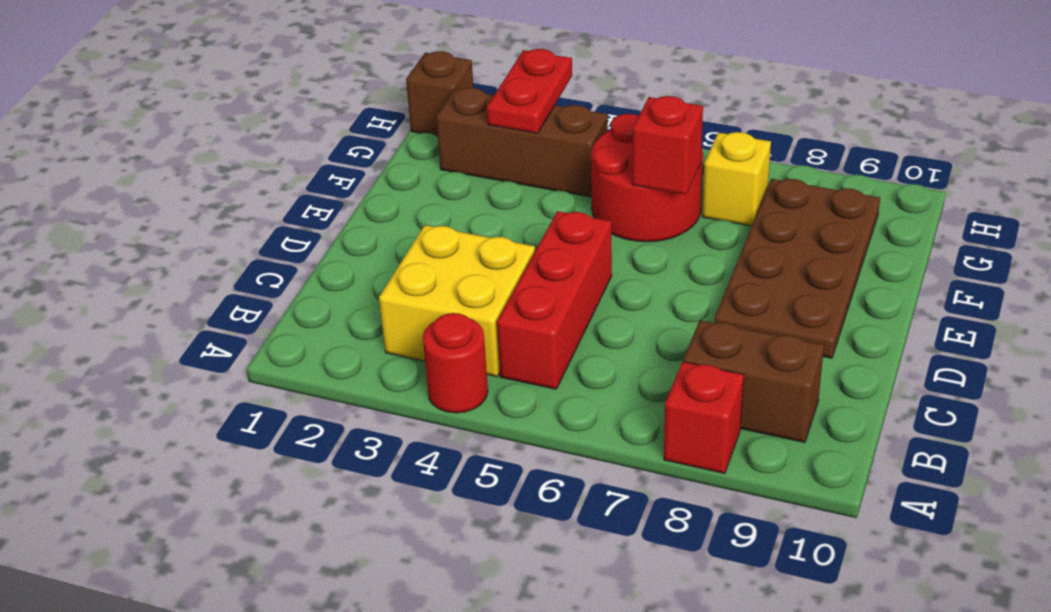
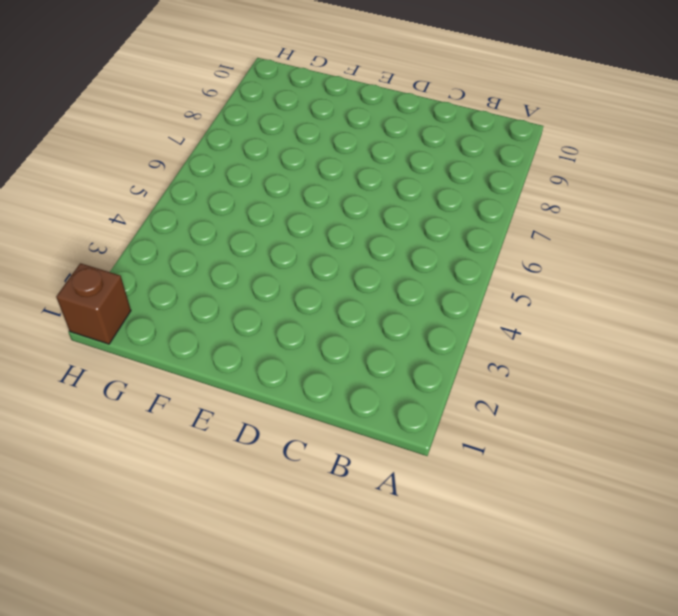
none -> red round brick A4 level 1
none -> red brick A8 level 1
none -> yellow brick B3:C4 level 1

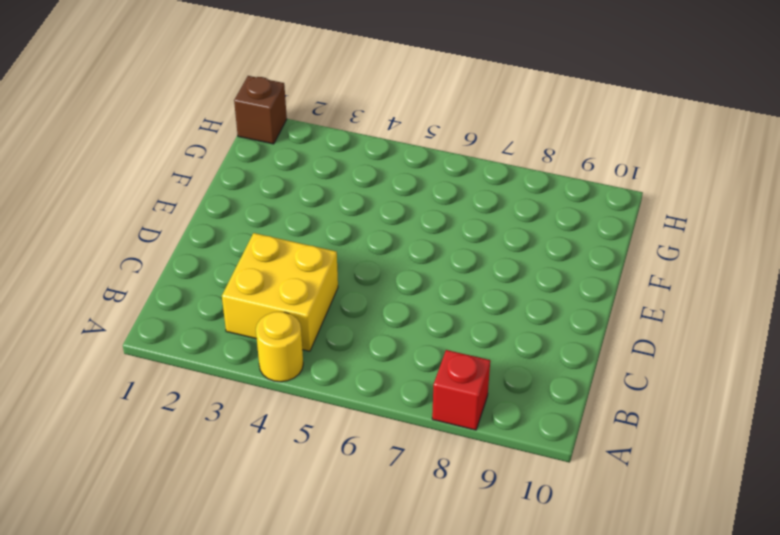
yellow round brick A4 level 1 -> red round brick A4 level 1
none -> red brick B5:D5 level 1
none -> brown brick B8:B9 level 1
none -> brown plate D8:G9 level 1

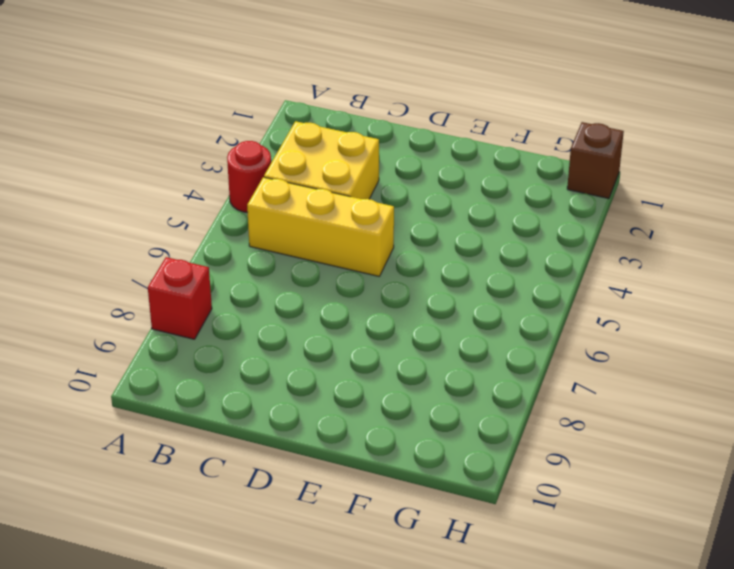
yellow brick B5:D5 level 1 -> red brick B5:D5 level 1
none -> brown brick B8:B9 level 1
none -> brown plate D8:G9 level 1
none -> red round brick F5:G6 level 1

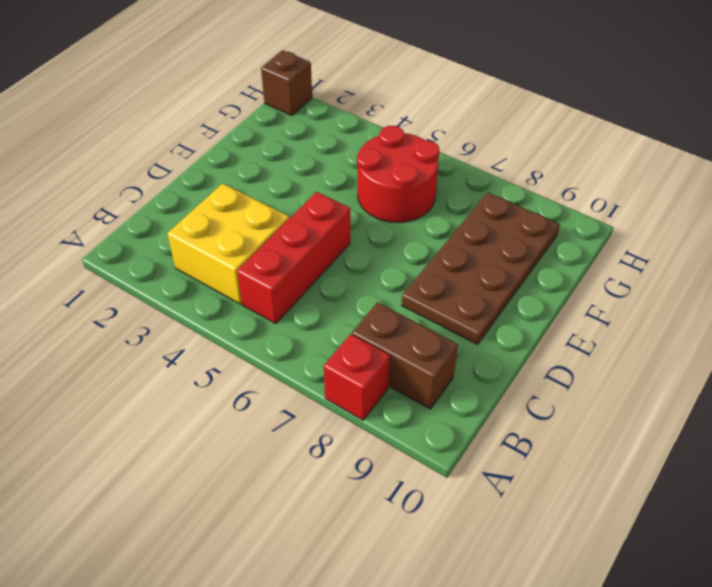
none -> red round brick A4 level 1
none -> brown brick G2:G4 level 1
none -> yellow brick G7 level 1

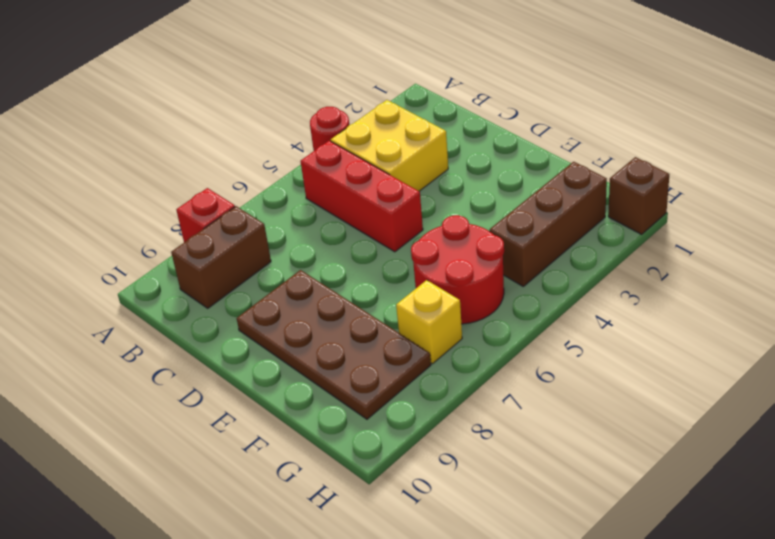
none -> red brick F6 level 2
none -> red plate G3:H3 level 2

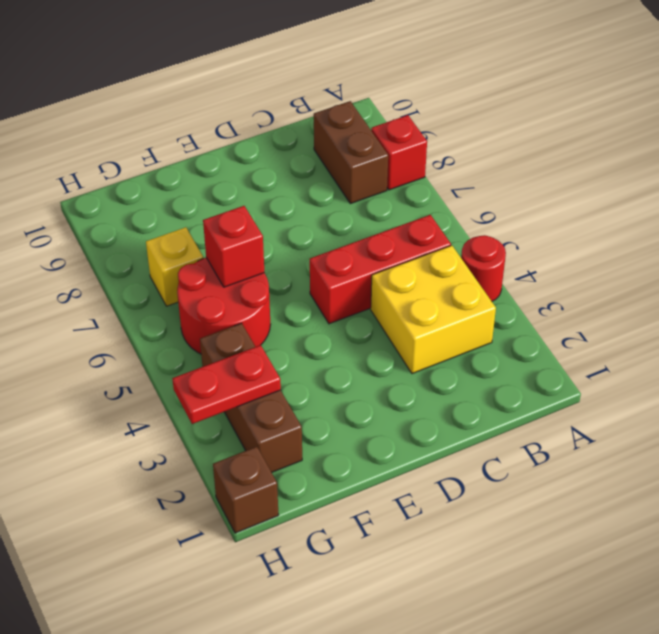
none -> brown plate D8:G9 level 1

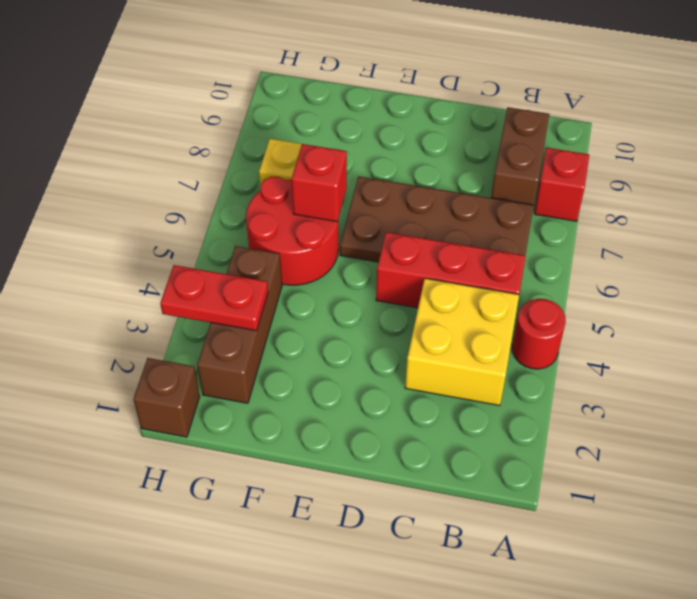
brown plate B6:E7 level 1 -> brown plate D8:G9 level 1

